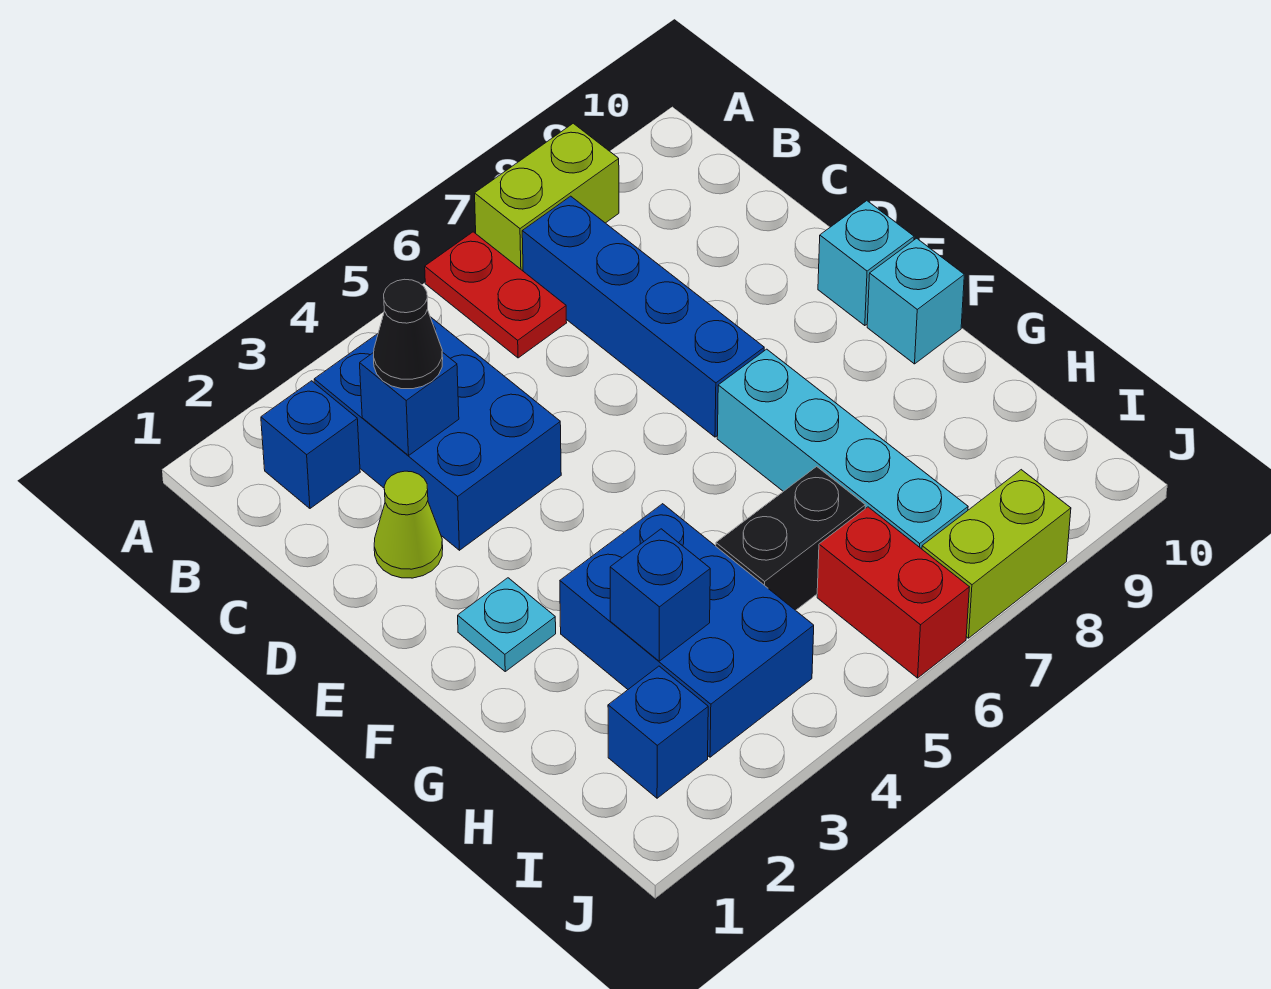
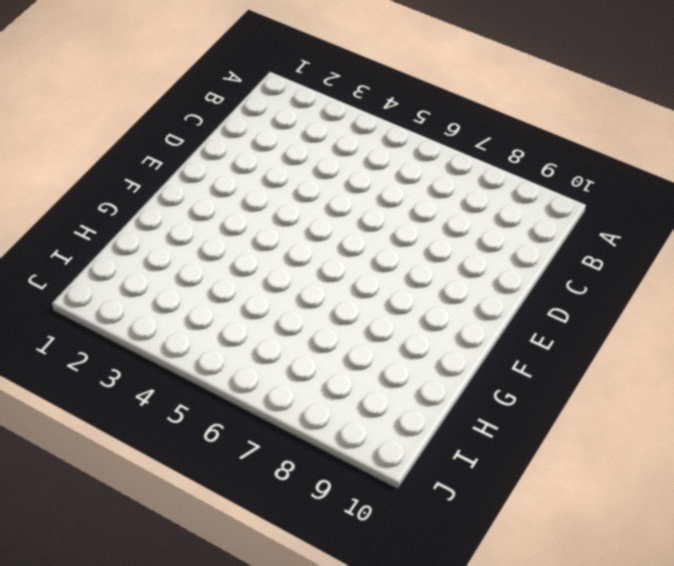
none -> red plate A6:B6 level 1
none -> lime brick A7:A8 level 1
none -> blue brick B2 level 1

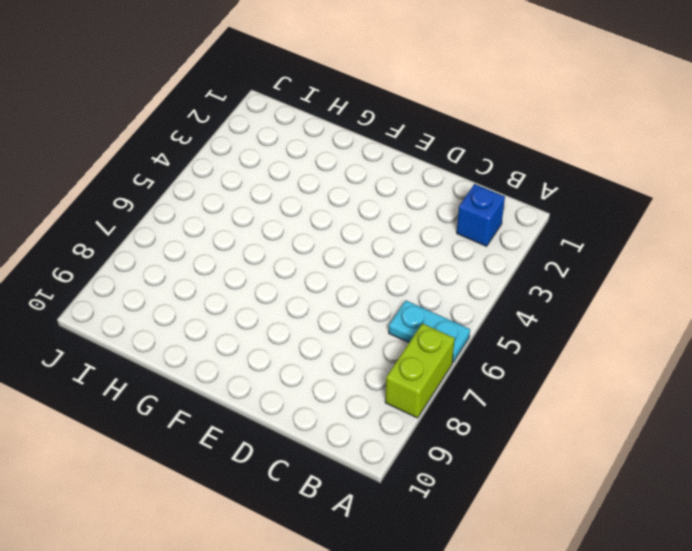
cyan plate A6:B6 level 1 -> red plate A6:B6 level 1
none -> blue brick B3:D4 level 1
none -> blue brick B7:E7 level 1
none -> lime cone D2 level 1

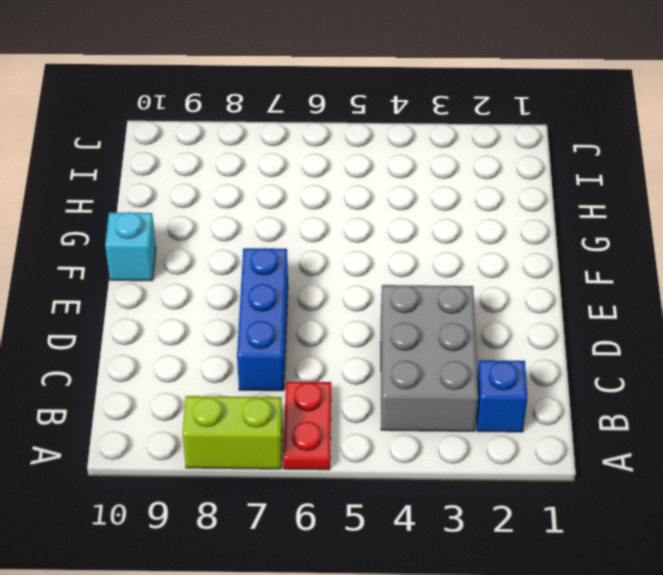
grey brick B3:D4 level 1 -> blue brick B3:D4 level 1
blue brick C7:E7 level 1 -> blue brick B7:E7 level 1
none -> lime cone D2 level 1
none -> cyan brick E10 level 1
none -> cyan plate F2 level 1

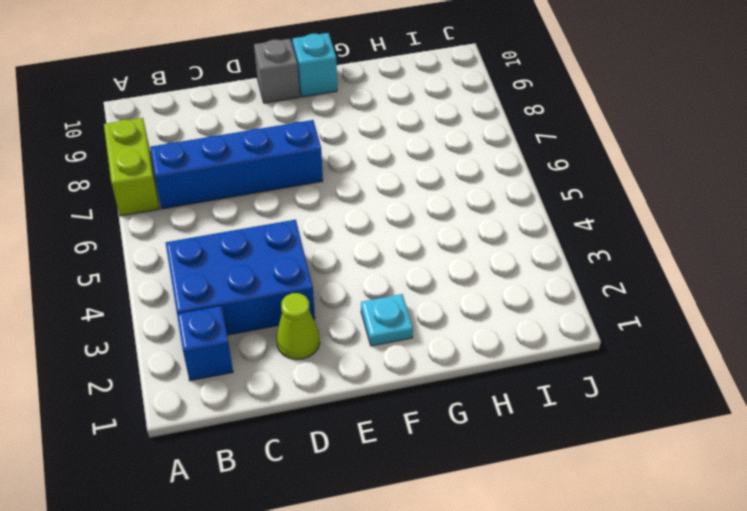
grey brick E10 level 1 -> cyan brick E10 level 1
none -> red plate A6:B6 level 1
none -> cyan brick F7:I7 level 1
none -> blue brick G3:I4 level 1

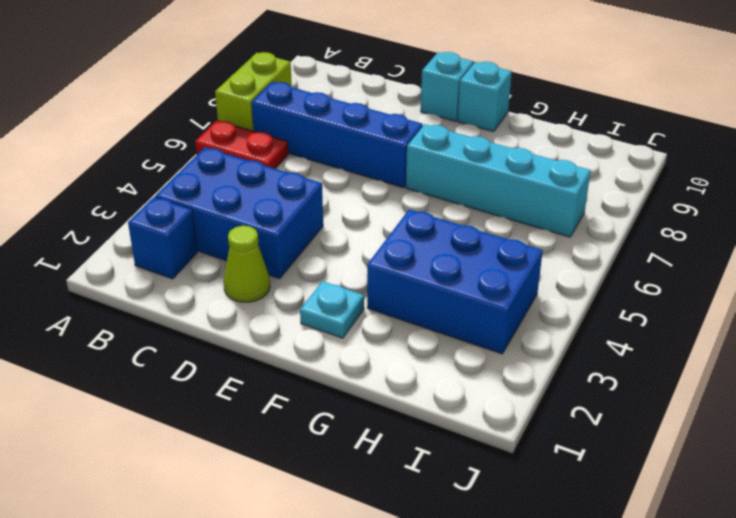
none -> black brick H5:H6 level 1
none -> blue brick I2 level 1
none -> red brick I6:J6 level 1

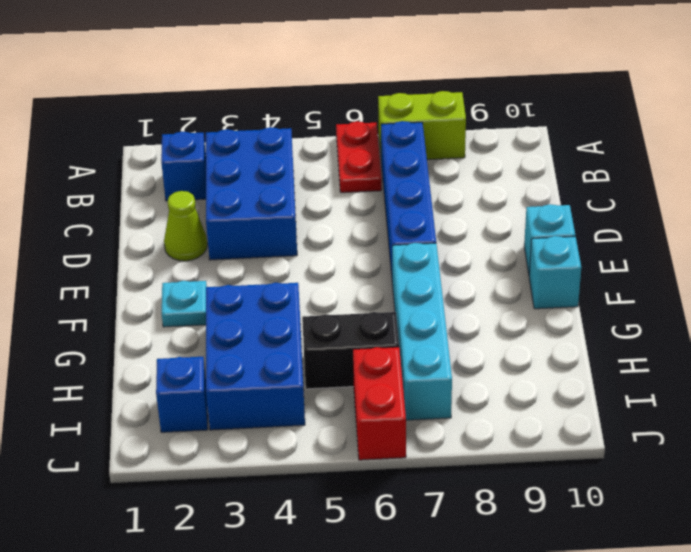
none -> lime brick J7:J8 level 1
none -> blue brick C3 level 2
none -> blue brick H3 level 2

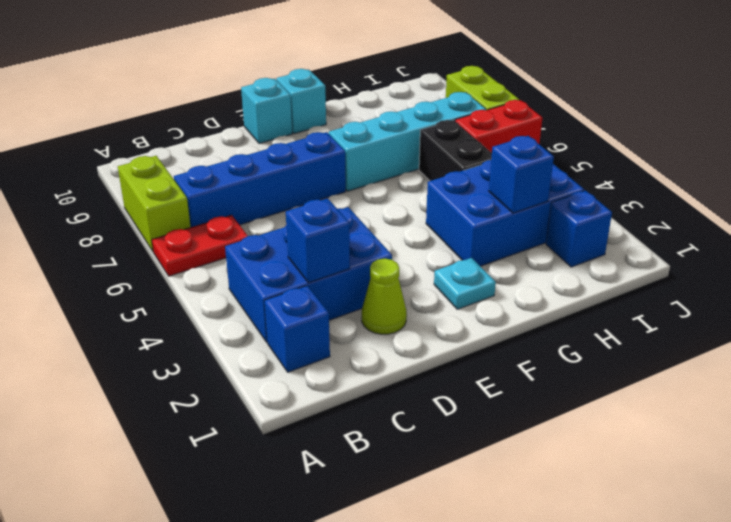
none -> black cone C3 level 3

